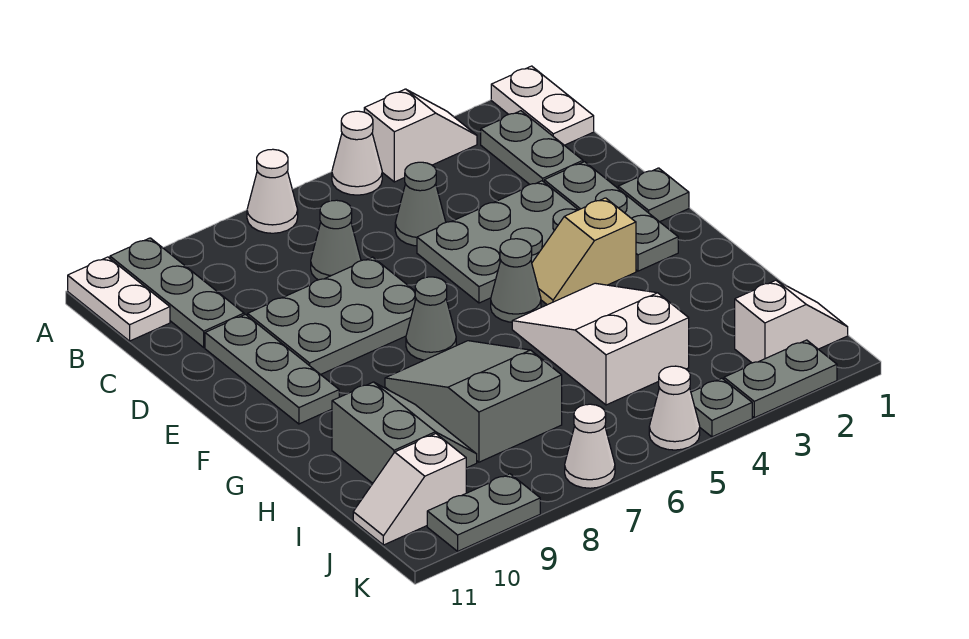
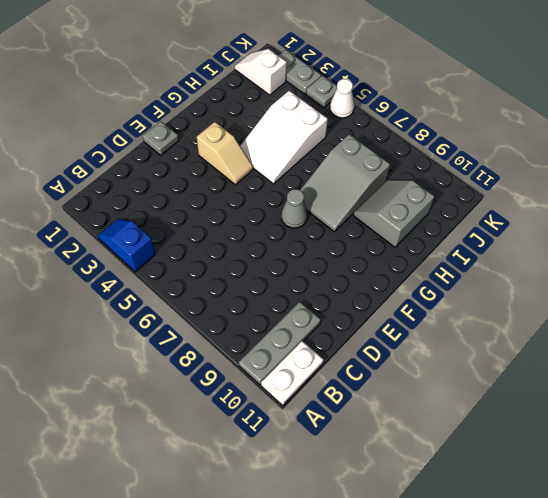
blue slope A3:A4 level 1 top 4 -> white slope A3:A4 level 1 top 4
none -> white plate A1:B1 level 1
none -> white cone A5 level 1
none -> white cone A7 level 1

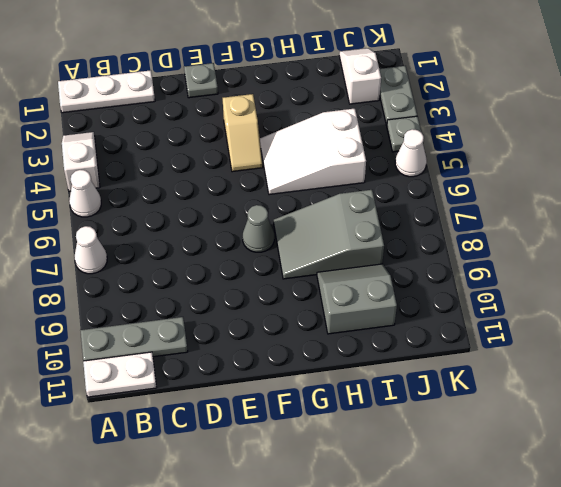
white plate A1:C1 level 1 -> white plate A1:B1 level 1
none -> grey plate B2:C2 level 1
none -> grey cone C5 level 1
none -> grey cone C7 level 1

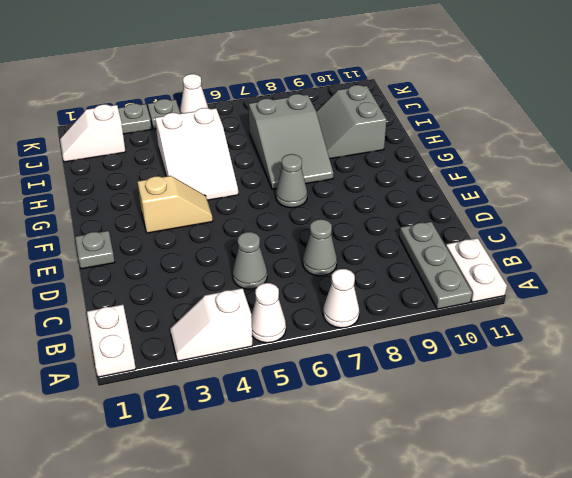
none -> grey plate B2:C2 level 1
none -> grey plate D2:F2 level 1
none -> grey plate D3:E5 level 1

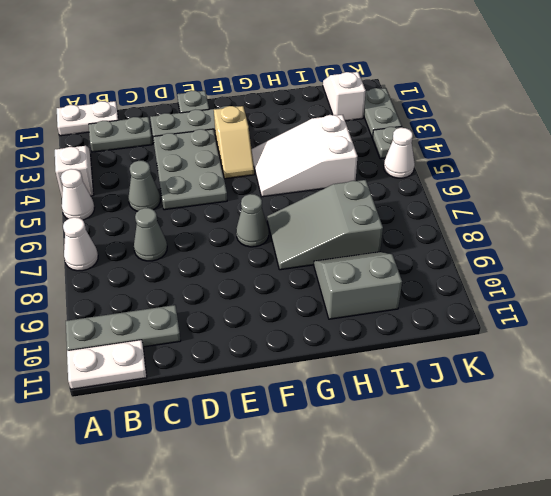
none -> grey plate D7:E9 level 1
none -> grey plate D10:F10 level 1
none -> grey cone F5 level 1

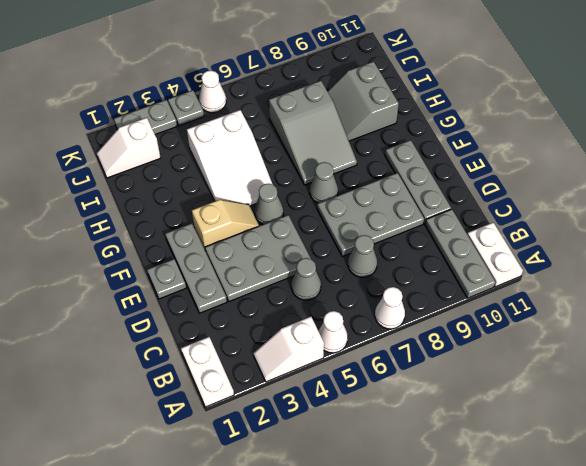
none -> grey plate B2:C2 level 1
none -> white slope J10:J11 level 1 top 10
none -> white cone K7 level 1

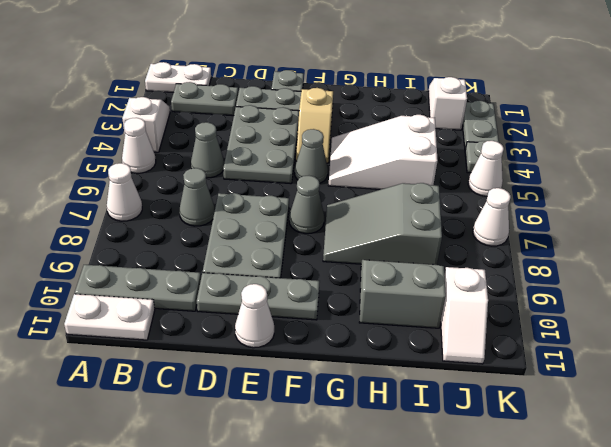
white cone E11 level 1 -> none
none -> grey plate K9:K10 level 1

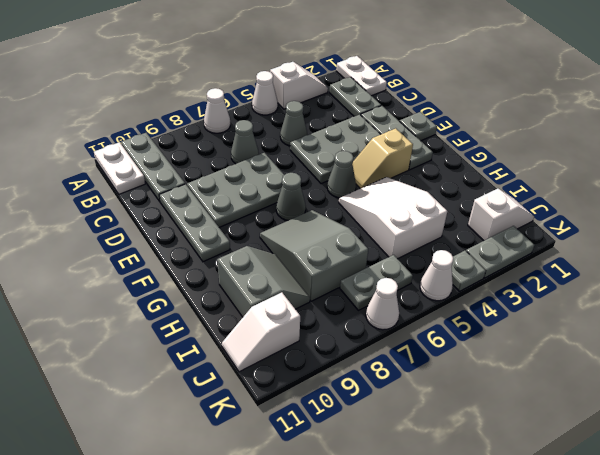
grey plate J6:J7 level 1 -> grey plate K9:K10 level 1

